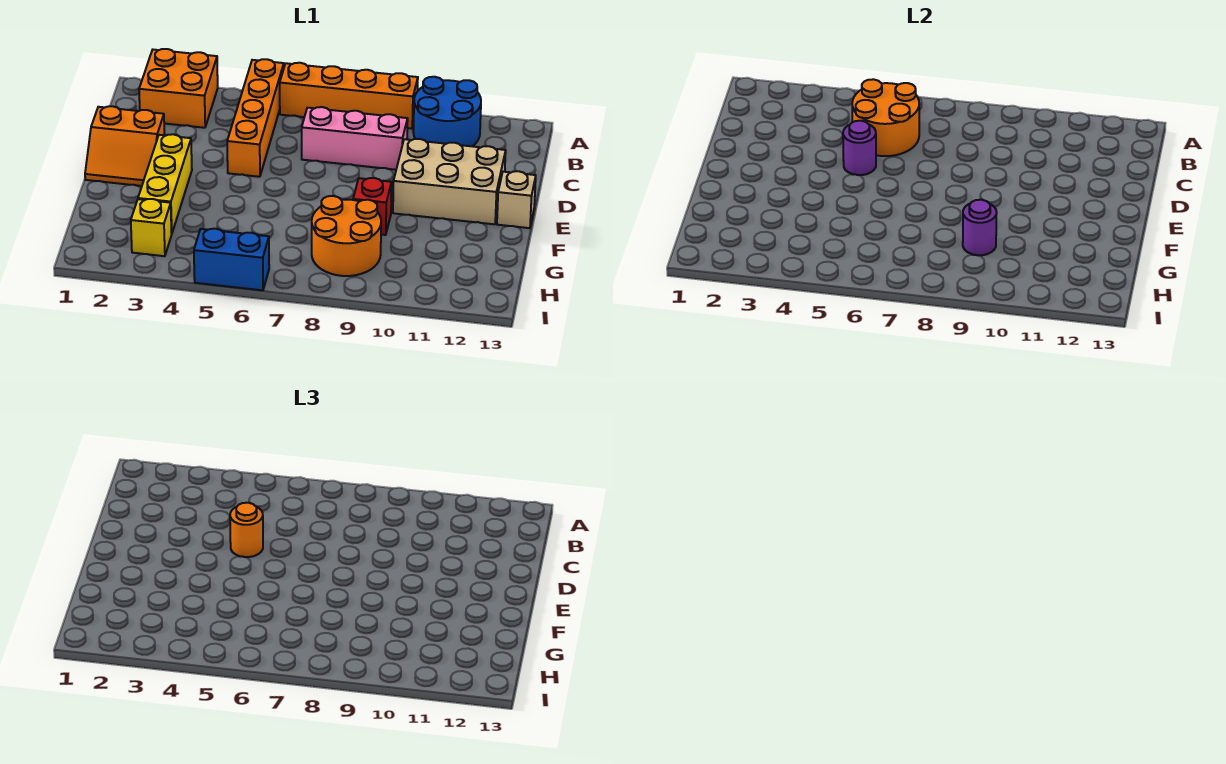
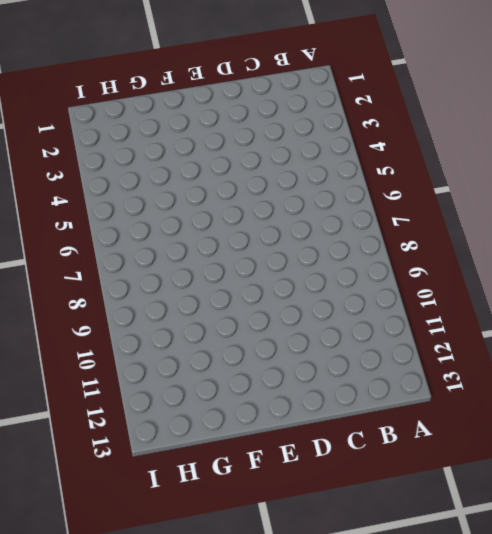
none -> orange brick A2:B3 level 1
none -> orange brick A5:D5 level 1
none -> orange brick A6:A9 level 1

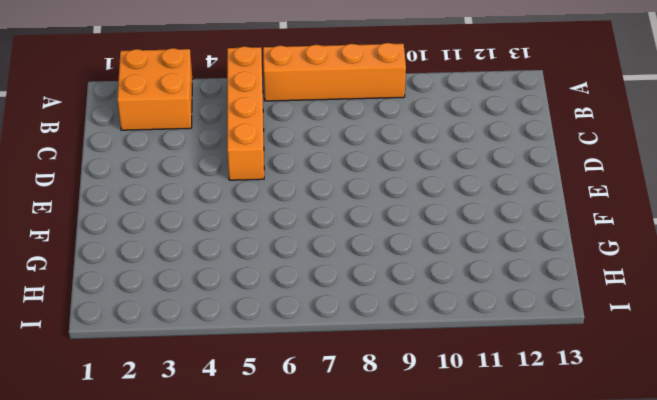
none -> blue round brick A10:B11 level 1
none -> pink brick C7:C9 level 1
none -> orange slope D1:E2 level 1 top D

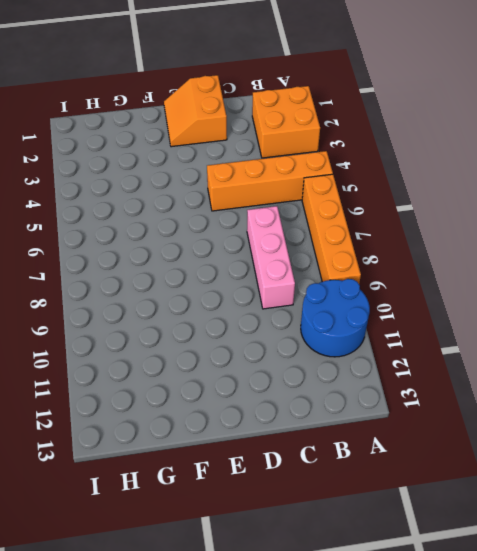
none -> tan brick D10:E12 level 1
none -> yellow brick E3:G3 level 1
none -> tan brick E13 level 1

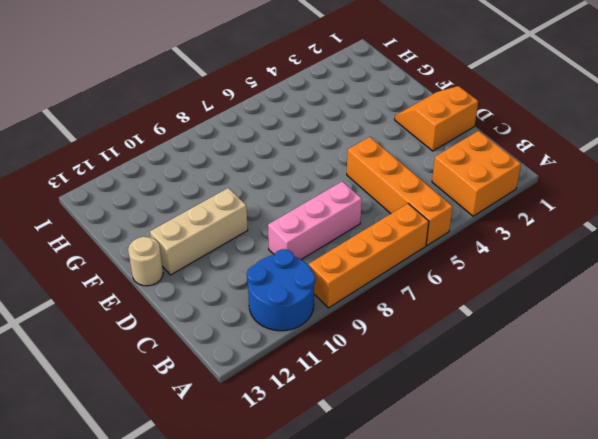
tan brick E10:E12 level 1 -> tan brick D10:E12 level 1
tan round brick E13 level 1 -> tan brick E13 level 1
none -> yellow brick E3:G3 level 1
none -> red brick F9 level 1
none -> orange round brick G8:H9 level 1

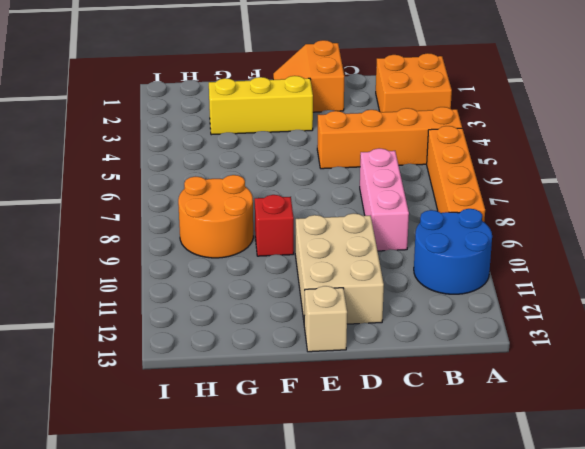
none -> yellow brick H3 level 1
none -> blue brick I5:I6 level 1
none -> orange round brick B5:C6 level 2

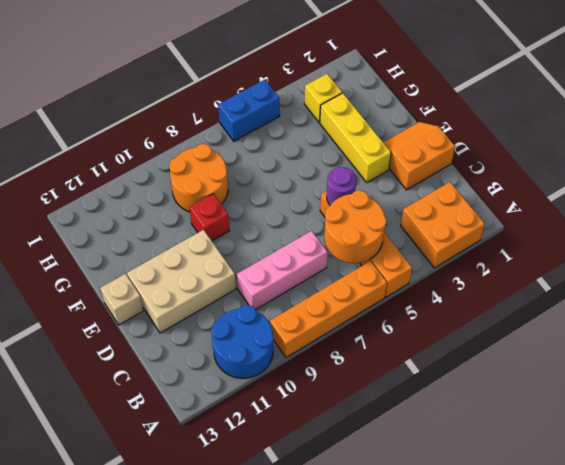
none -> purple round brick G9 level 2
none -> orange round brick D5 level 3

